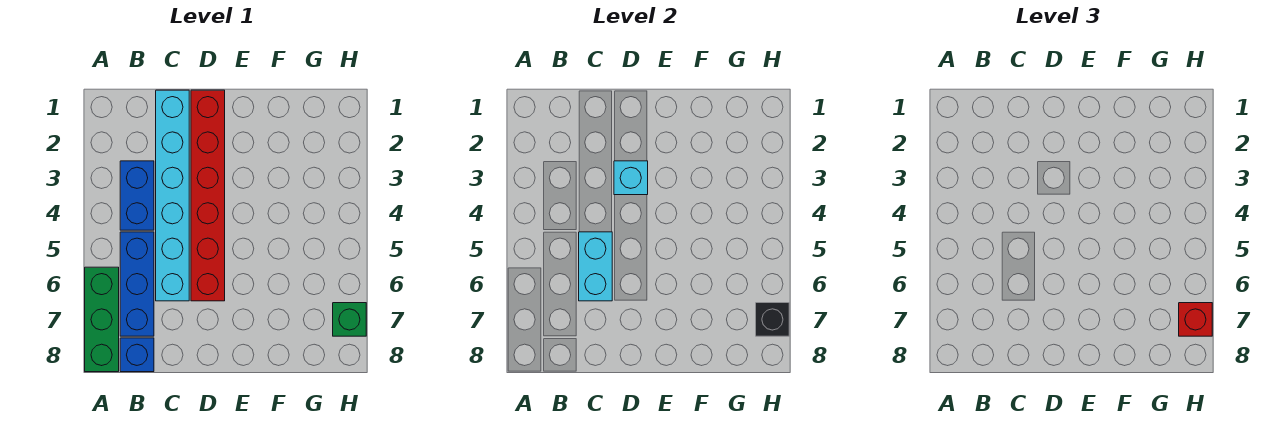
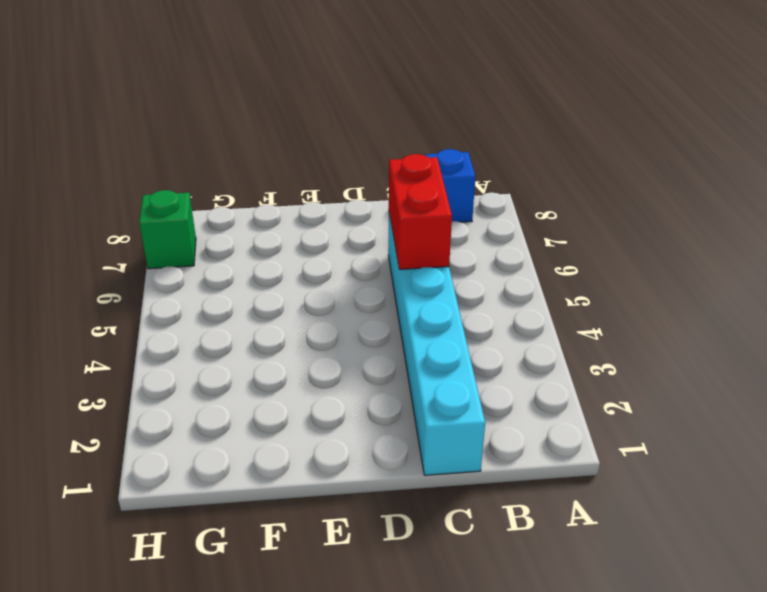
red brick C5:C6 level 2 -> cyan brick C5:C6 level 2
none -> green brick A6:A8 level 1
none -> blue brick B3:B4 level 1

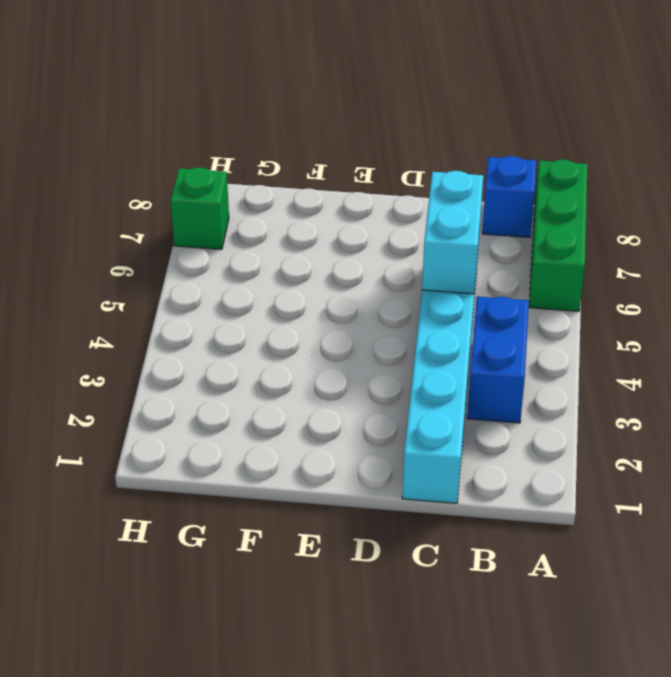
none -> blue brick B5:B7 level 1
none -> red brick D1:D6 level 1

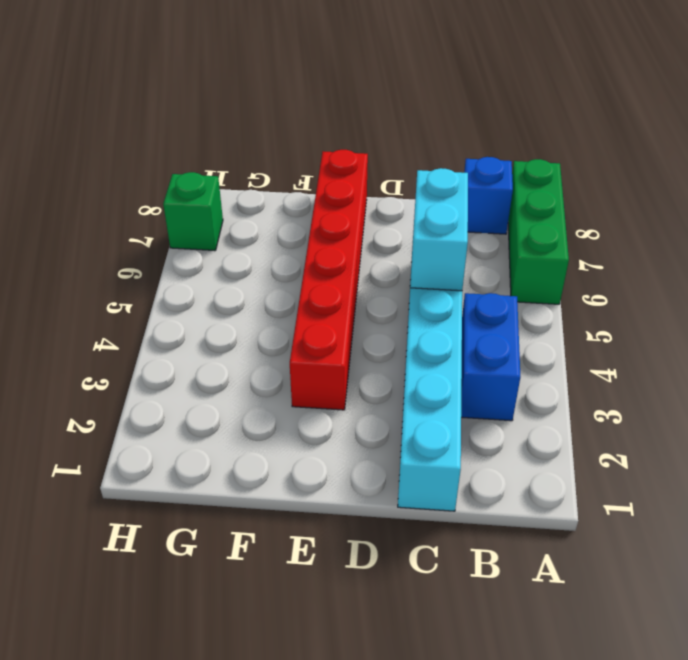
red brick E3:E8 level 1 -> red brick D1:D6 level 1
none -> blue brick B5:B7 level 1
none -> cyan brick D3 level 2

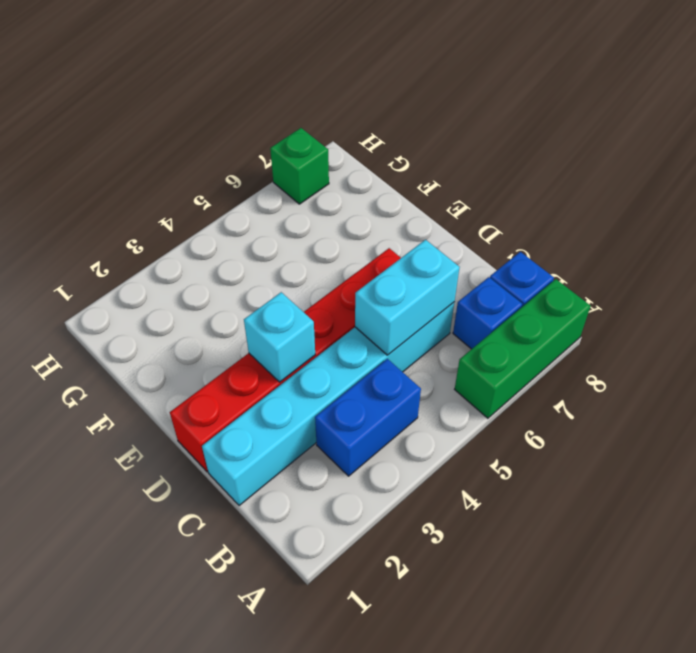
blue brick B7 level 1 -> blue brick B5:B7 level 1
none -> black brick H7 level 2
none -> red brick H7 level 3

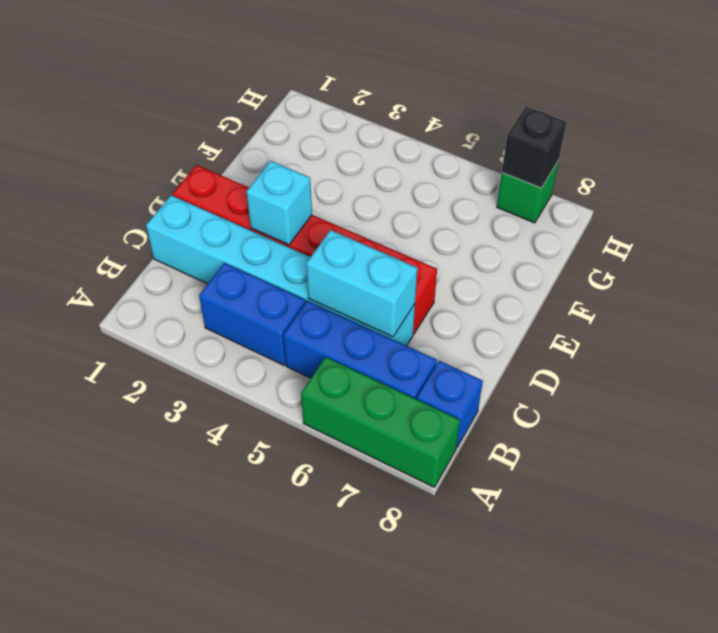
none -> red brick H7 level 3

